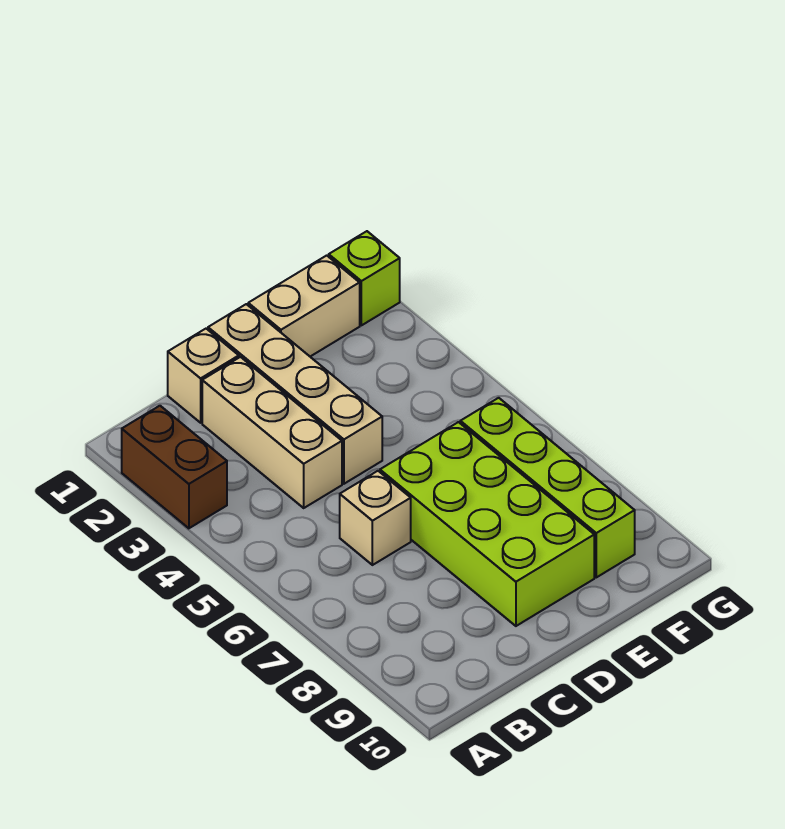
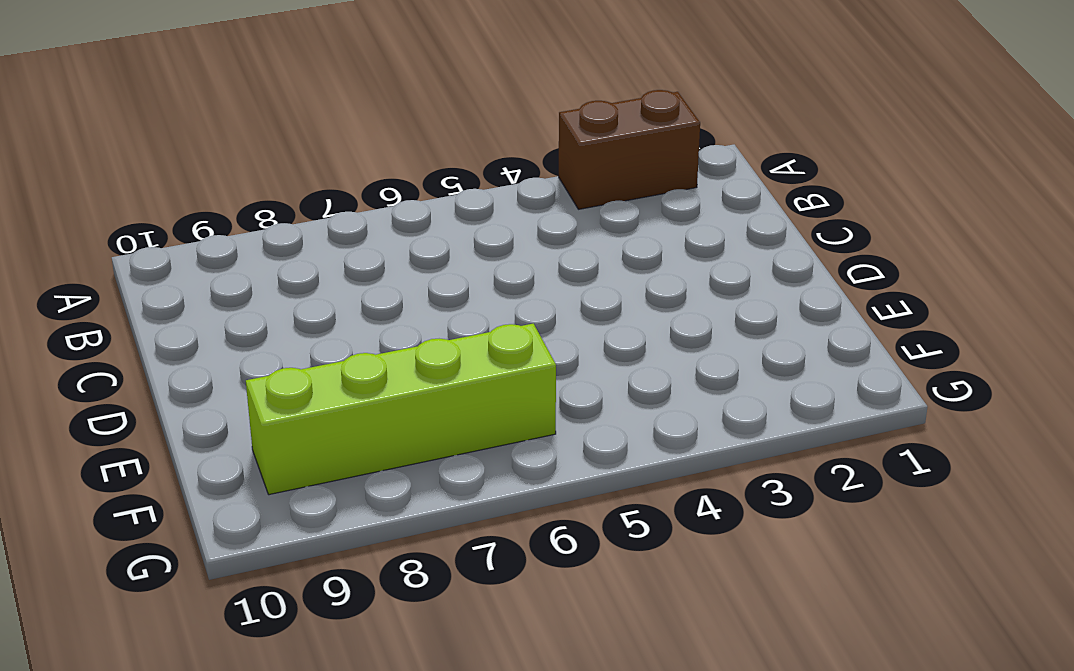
none -> tan brick C1 level 1
none -> tan brick C2:C4 level 1

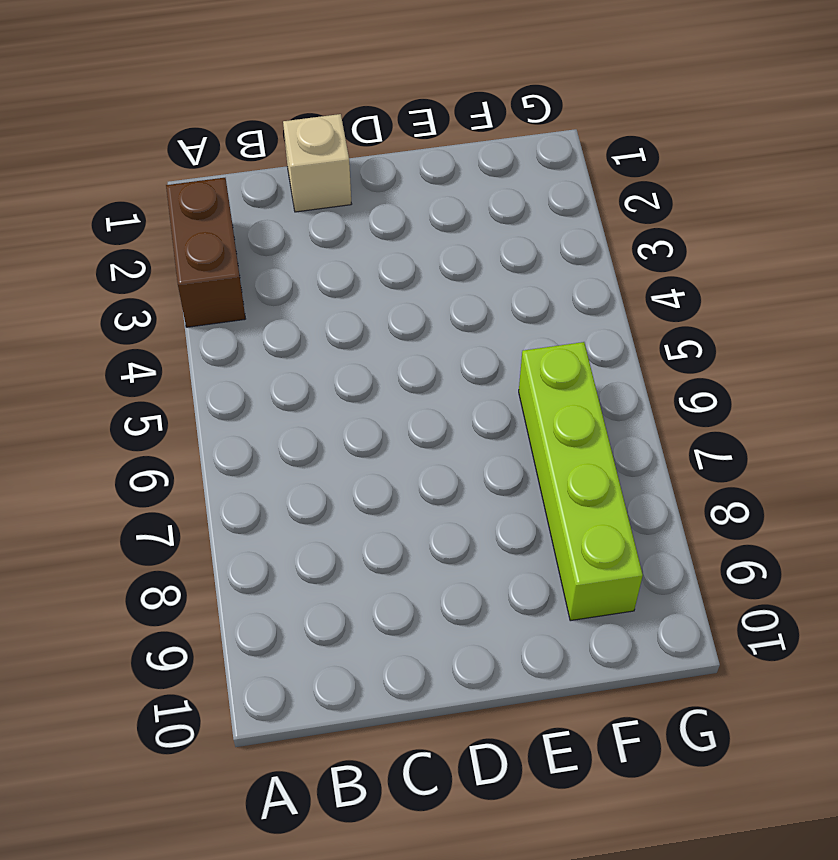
none -> tan brick C2:C4 level 1
none -> tan brick C6 level 1

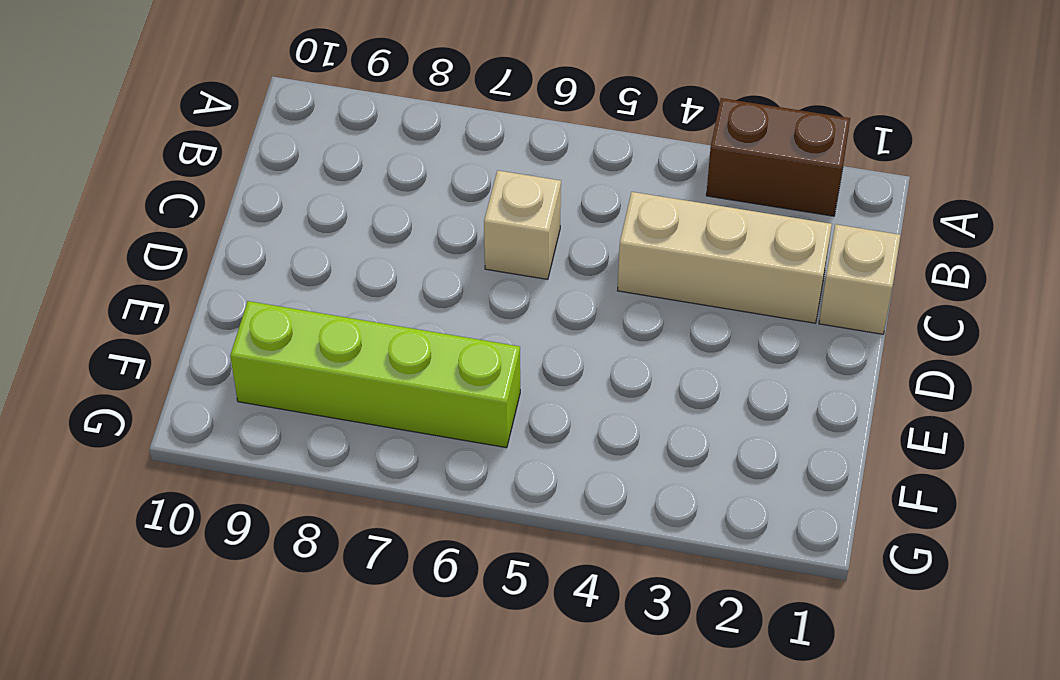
none -> tan brick D1:D4 level 1
none -> lime brick D6:E9 level 1

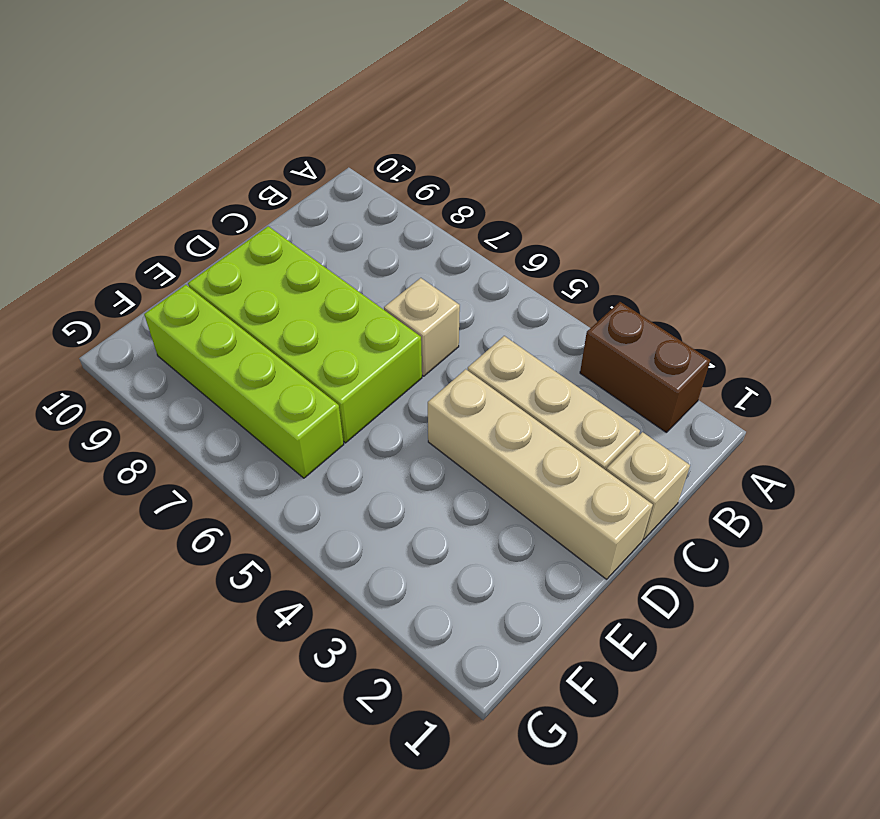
none -> tan brick E1:F1 level 1
none -> lime brick G1 level 1

